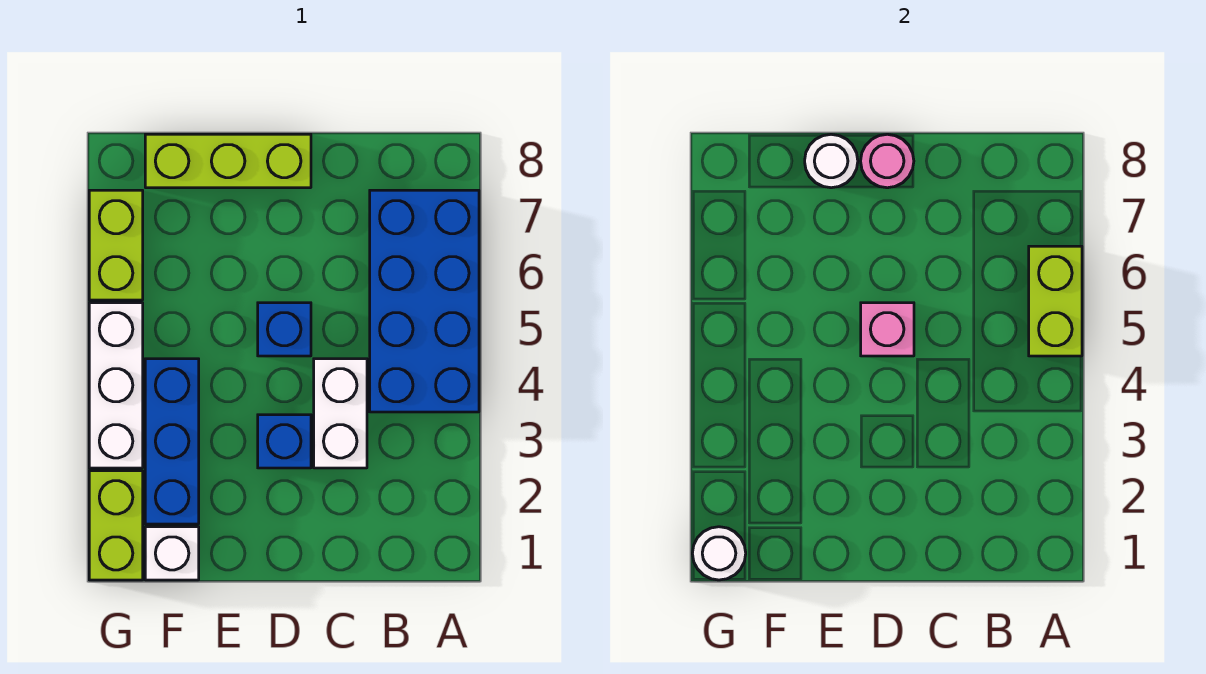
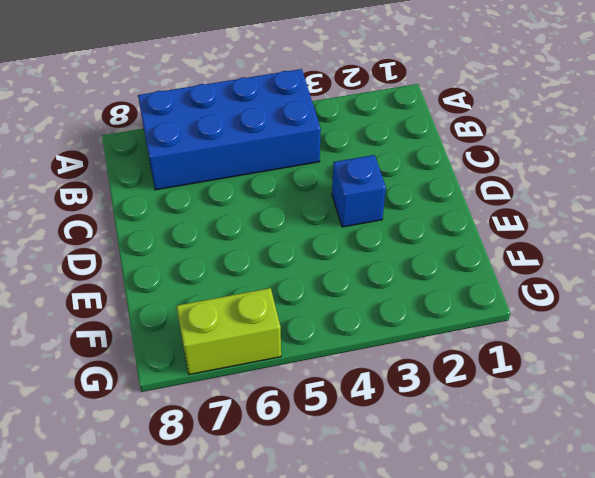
none -> white brick C3:C4 level 1
none -> blue brick D5 level 1
none -> lime brick D8:F8 level 1

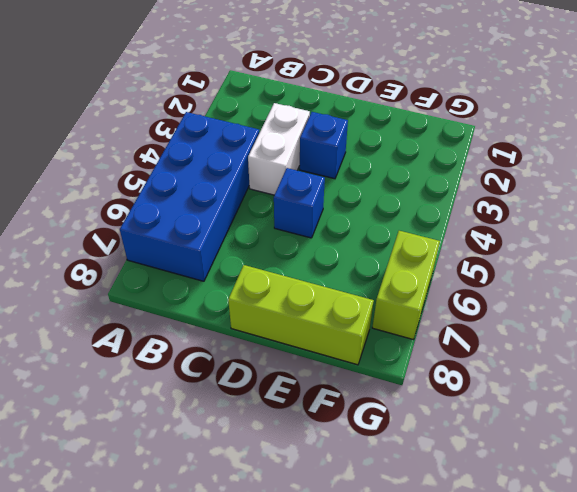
none -> white brick F1 level 1
none -> blue brick F2:F4 level 1
none -> lime brick G1:G2 level 1

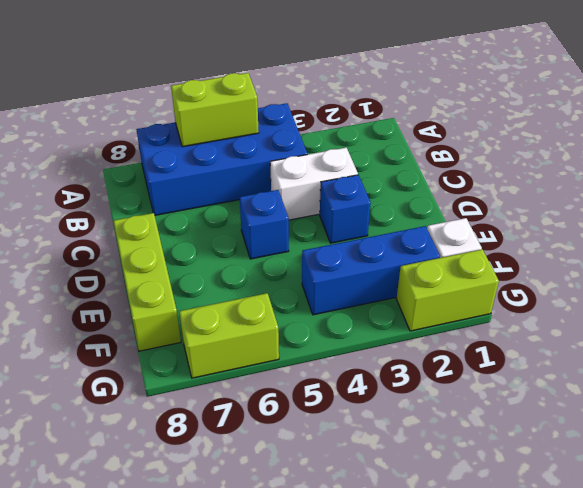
none -> white brick G3:G5 level 1
none -> pink brick D5 level 2
none -> pink round brick D8 level 2

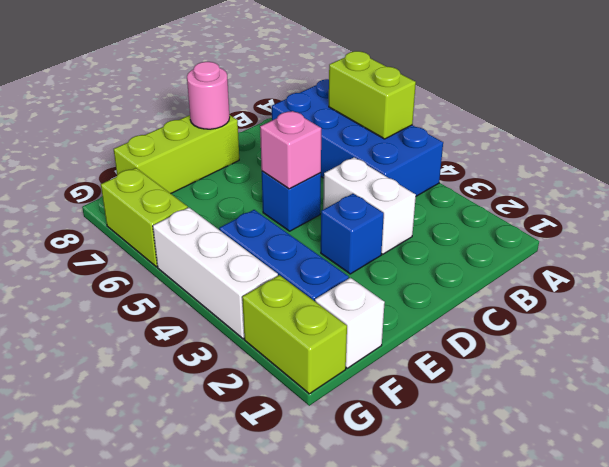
none -> white round brick E8 level 2
none -> white round brick G1 level 2

